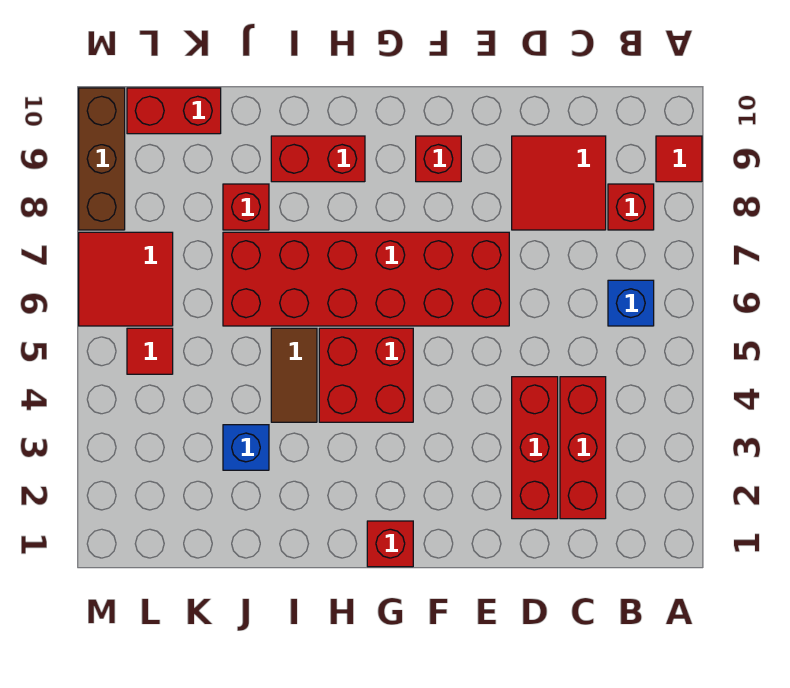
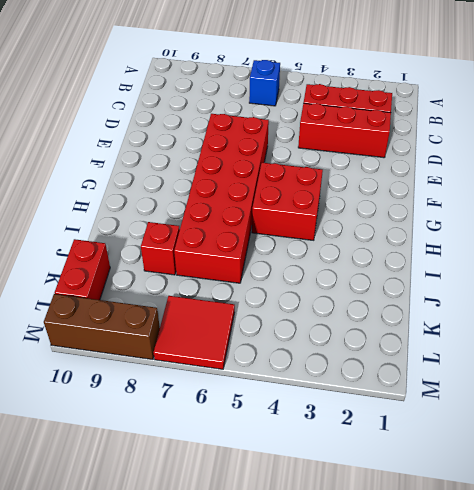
none -> red tile A9 level 1
none -> red brick B8 level 1
none -> red tile C8:D9 level 1

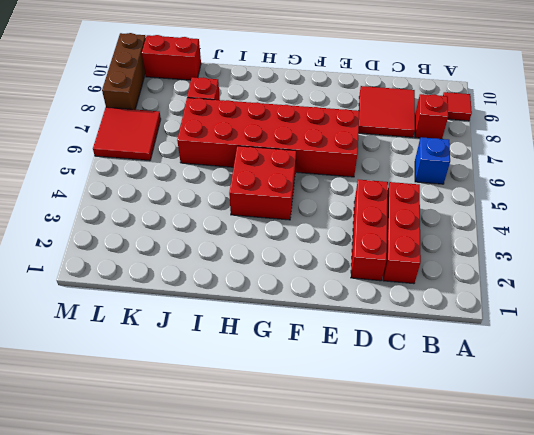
none -> red brick F9 level 1
none -> red brick G1 level 1
none -> red brick H9:I9 level 1

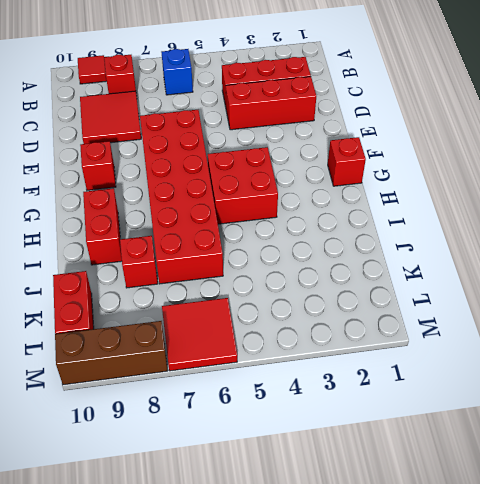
none -> brown tile I4:I5 level 1
none -> blue brick J3 level 1
none -> red tile L5 level 1

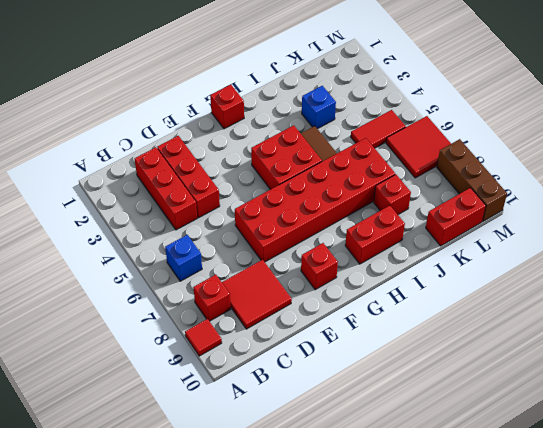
red tile K5:L5 level 1 -> red tile L5 level 1

